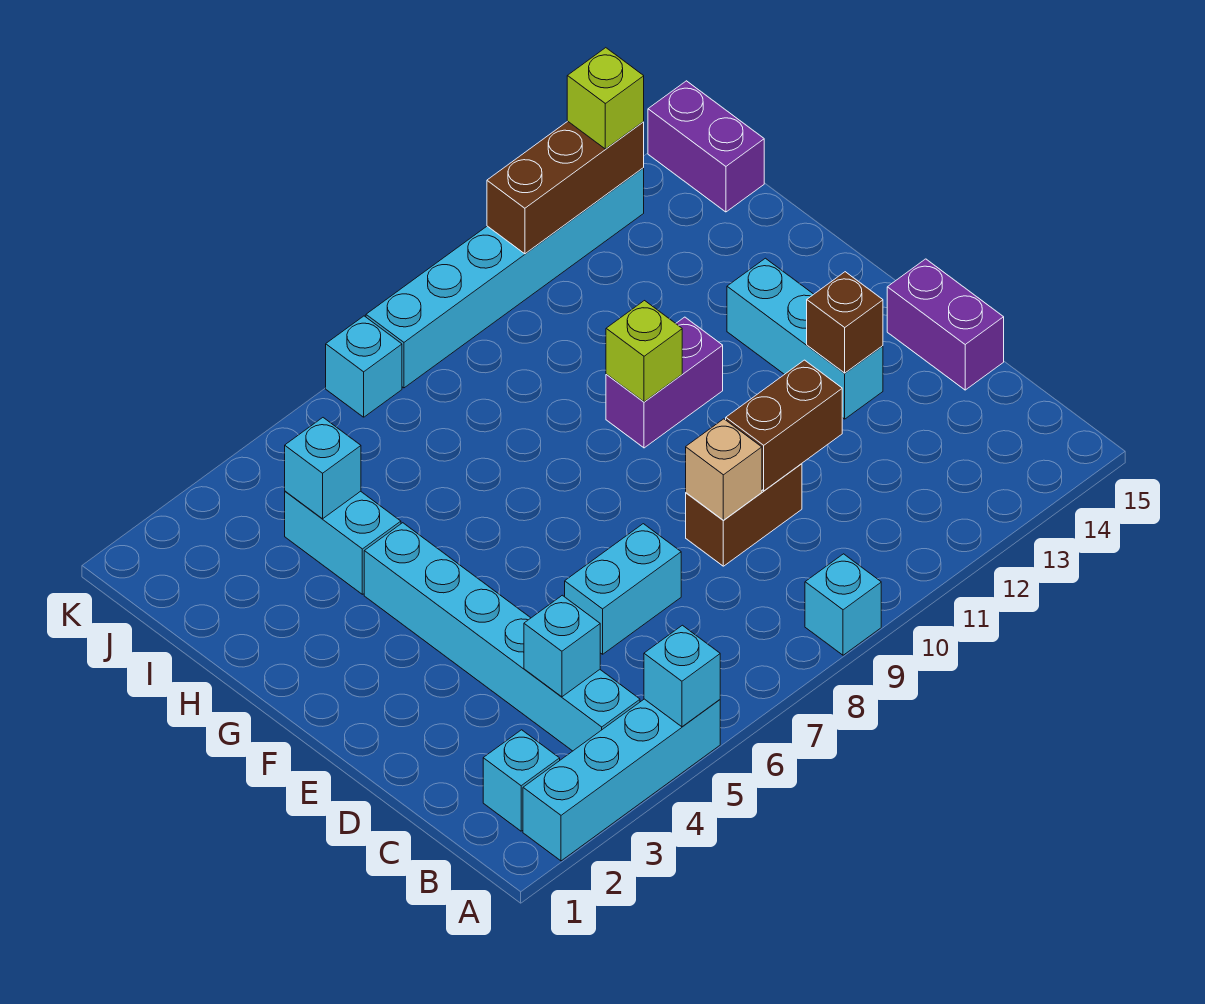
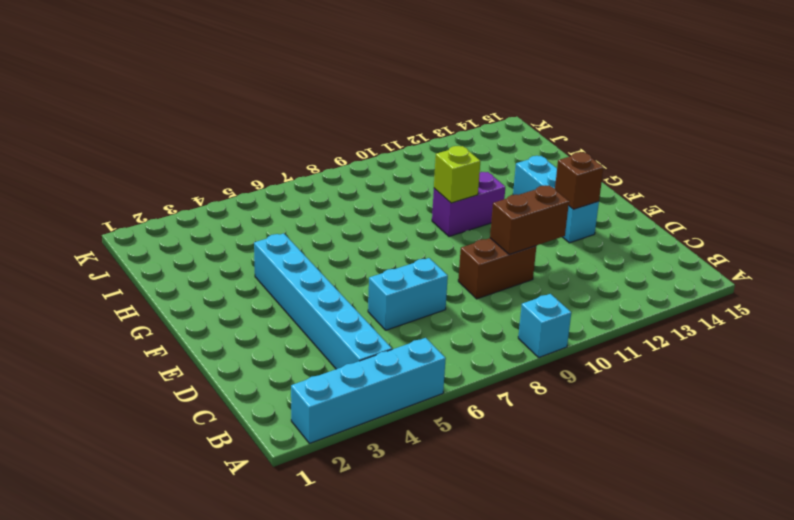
none -> cyan brick B2 level 1
none -> purple brick D15:E15 level 1
none -> cyan brick H4:I4 level 1

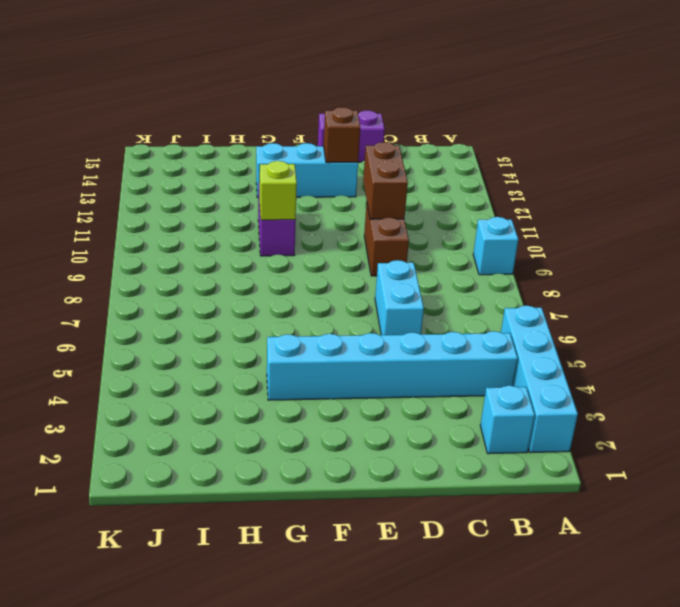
none -> cyan brick H4:I4 level 1
none -> purple brick J15:K15 level 1
none -> cyan brick K7 level 1

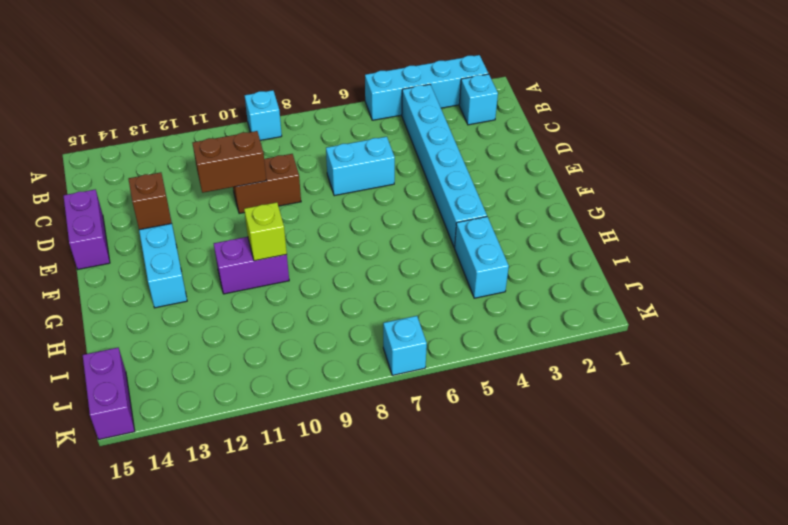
none -> cyan brick K8:K13 level 1
none -> cyan brick A5 level 2
none -> cyan brick C4 level 2

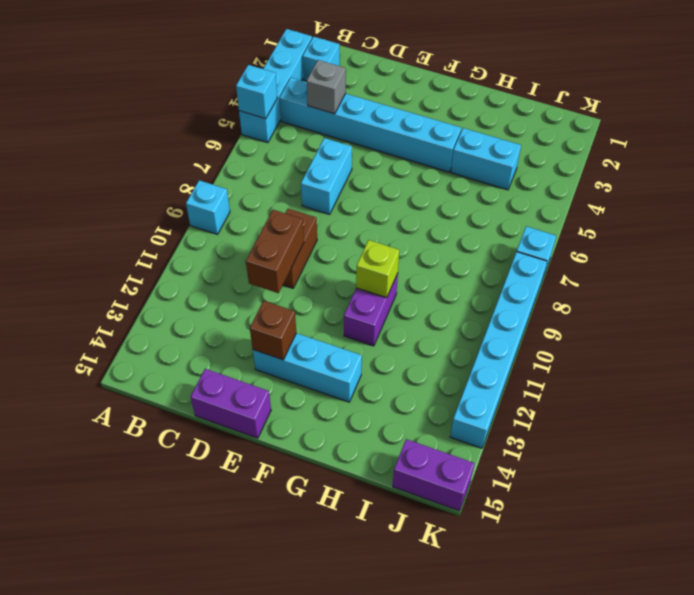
grey brick C4 level 2 -> cyan brick C4 level 2
none -> tan brick D9 level 2
none -> cyan brick I4 level 2
none -> brown brick K11:K13 level 2

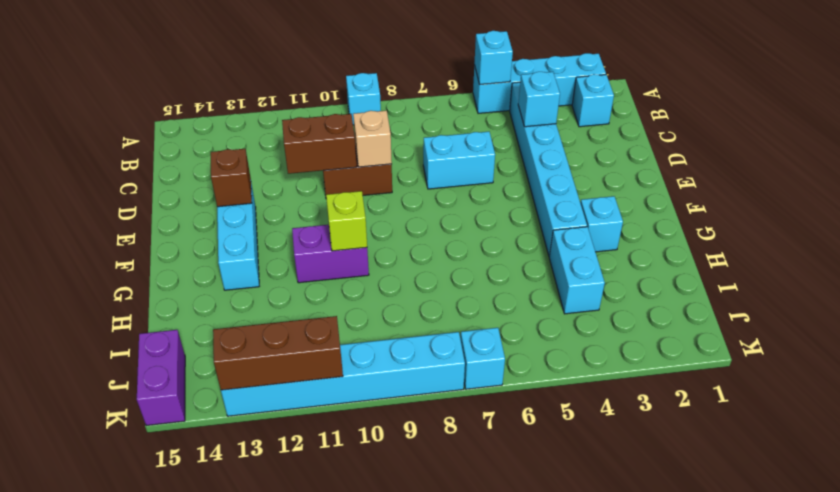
cyan brick G3 level 1 -> cyan brick I4 level 2
none -> purple brick D15:E15 level 1
none -> lime brick K13 level 3

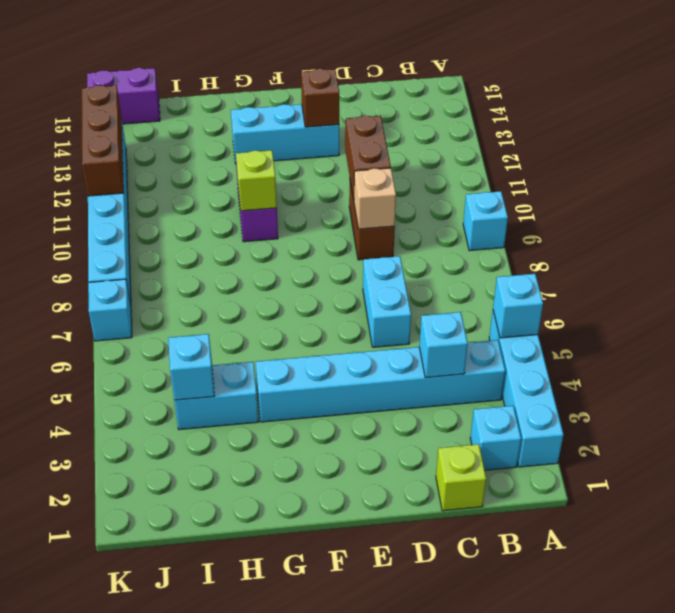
lime brick C1 level 1 -> lime brick K13 level 3
none -> purple brick D15:E15 level 1

